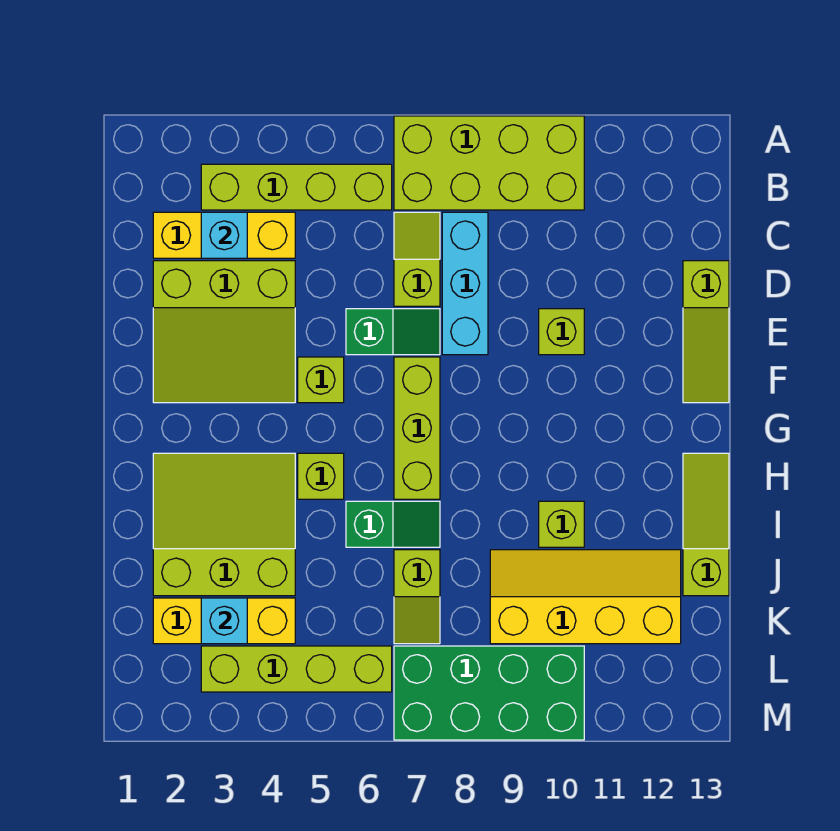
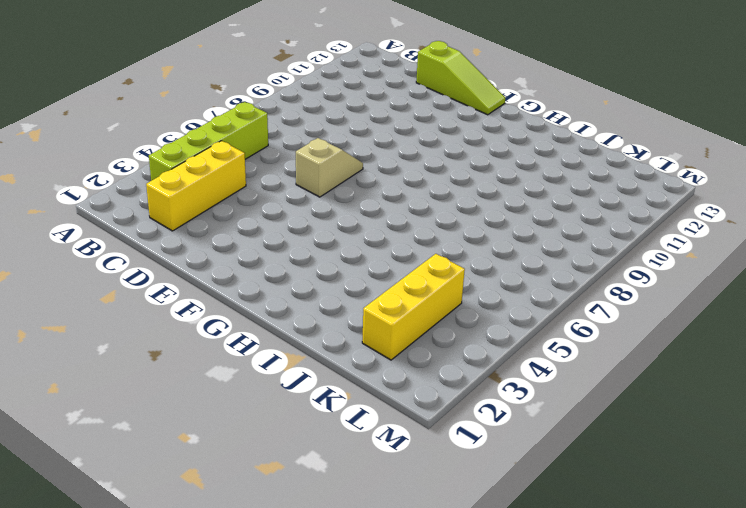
tan slope E6:E7 level 1 top 6 -> green slope E6:E7 level 1 top 6
none -> lime brick A7:B10 level 1
none -> lime slope C7:D7 level 1 top D
none -> cyan brick C8:E8 level 1

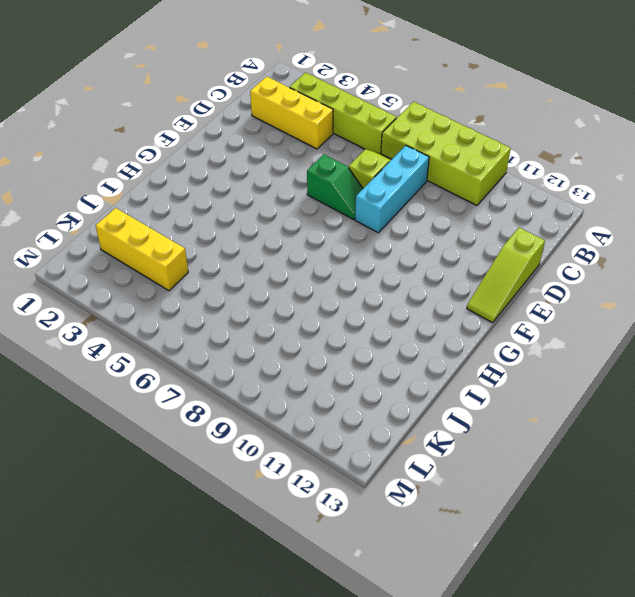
none -> lime slope D2:F4 level 1 top D
none -> lime brick E10 level 1
none -> lime brick F5 level 1

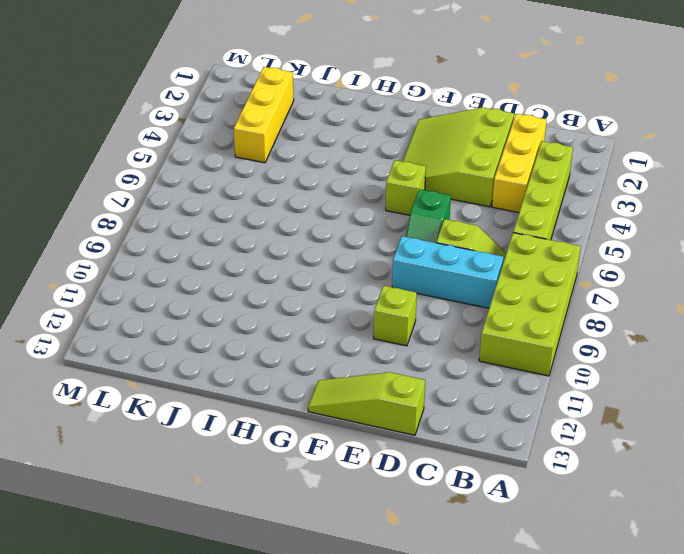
none -> lime brick F7:H7 level 1
none -> lime slope H2:J4 level 1 top J
none -> lime brick H5 level 1

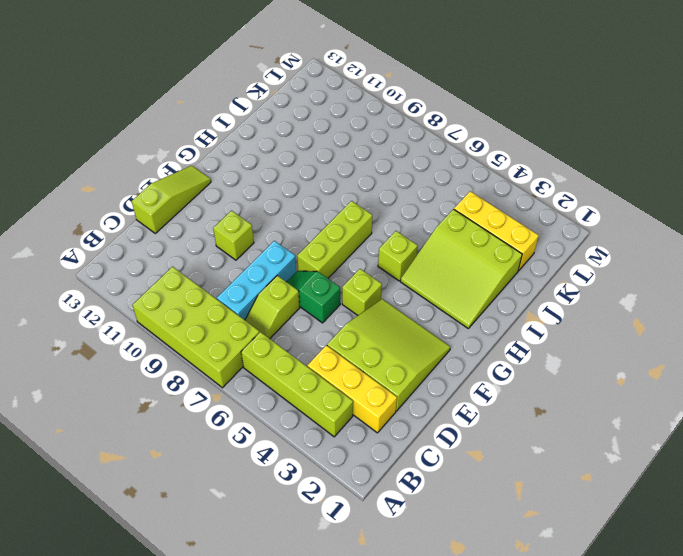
none -> lime slope H13:J13 level 1 top J
none -> green slope I6:I7 level 1 top 6
none -> lime brick I10 level 1

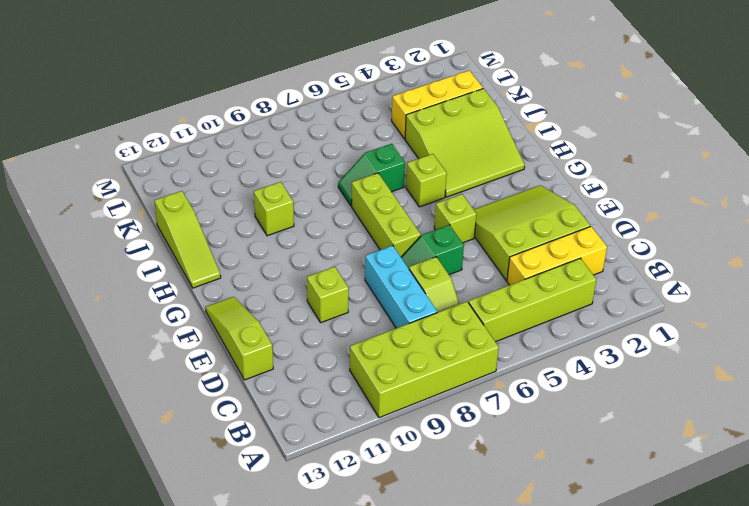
none -> lime slope J7:K7 level 1 top J
none -> yellow slope J9:K12 level 1 top K
none -> lime brick L3:L6 level 1

